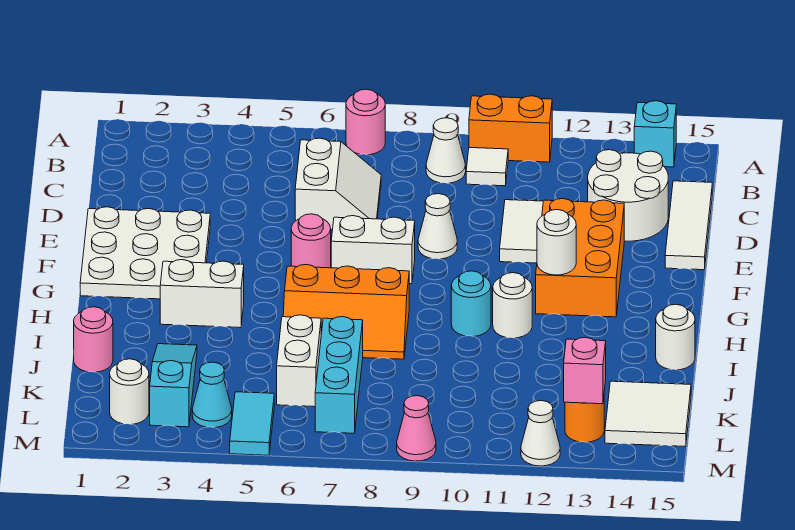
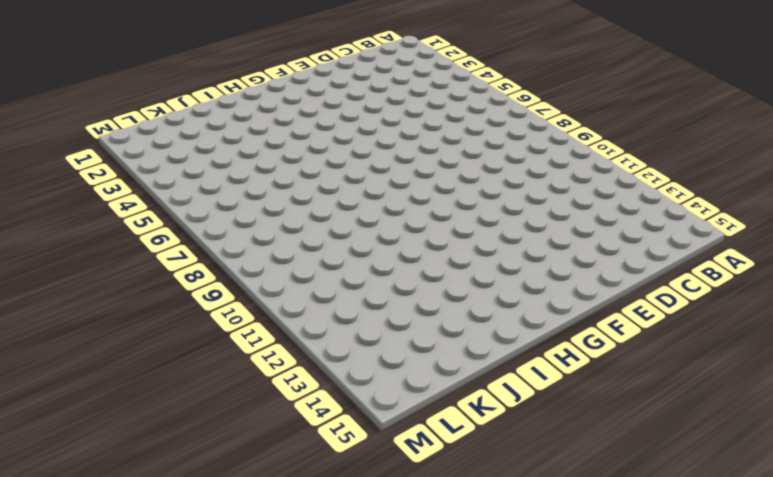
none -> pink round brick A7 level 1
none -> orange brick A10:A11 level 1
none -> cyan brick A14 level 1
none -> white cone B9 level 1

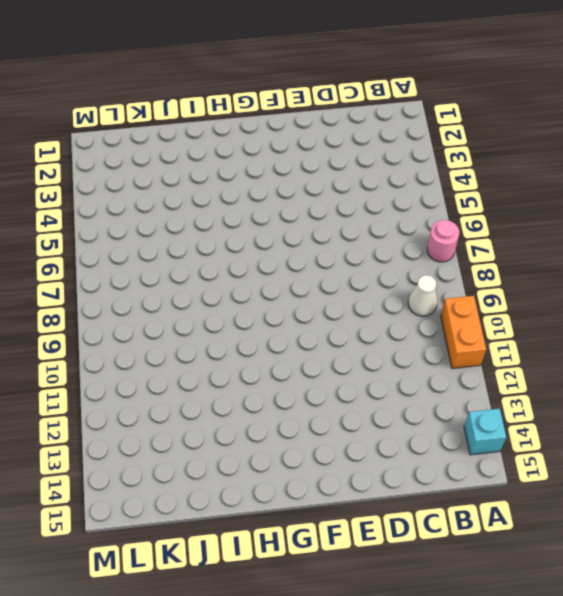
none -> white tile B10 level 1
none -> white slope C6:D7 level 1 top 6
none -> white round brick C13:D14 level 1
none -> white tile C15:E15 level 1

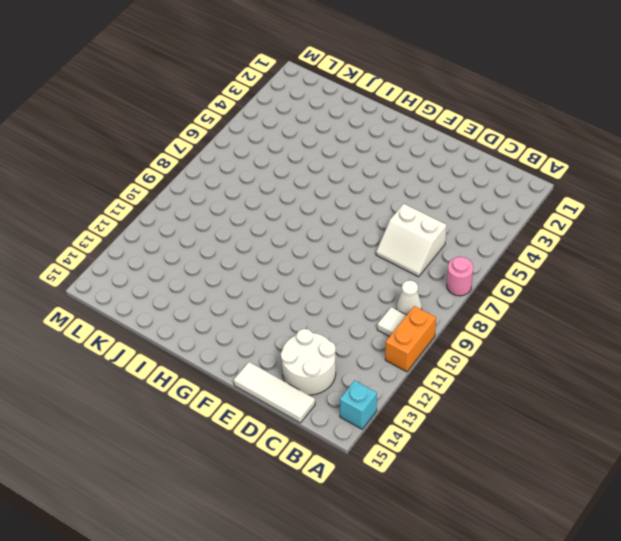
none -> white tile D11:E11 level 1
none -> white plate E1:G3 level 1
none -> white cone E9 level 1
none -> orange brick E12:G13 level 1

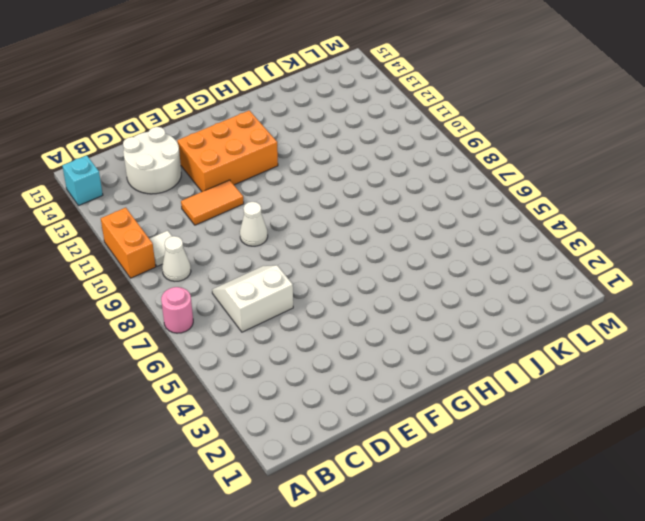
orange tile D11:E11 level 1 -> white tile D11:E11 level 1
none -> white tile C15:E15 level 1
none -> white plate E1:G3 level 1
none -> pink round brick F6 level 1
none -> white brick F7:F8 level 1

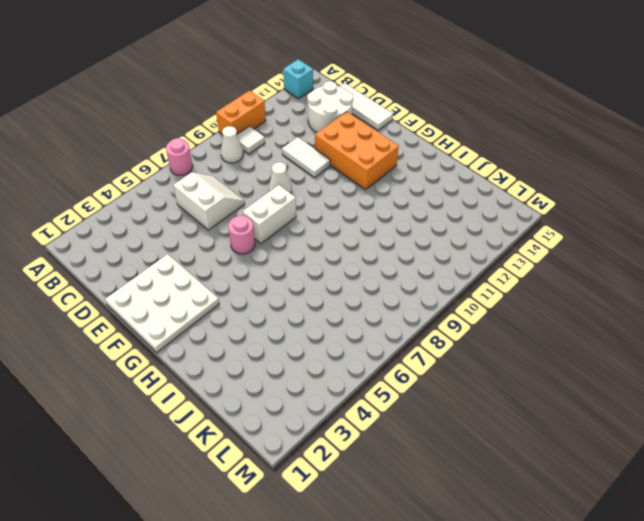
none -> white brick H3:H4 level 1
none -> orange slope H6:I8 level 1 top H
none -> cyan round brick H10 level 1
none -> white round brick H11 level 1

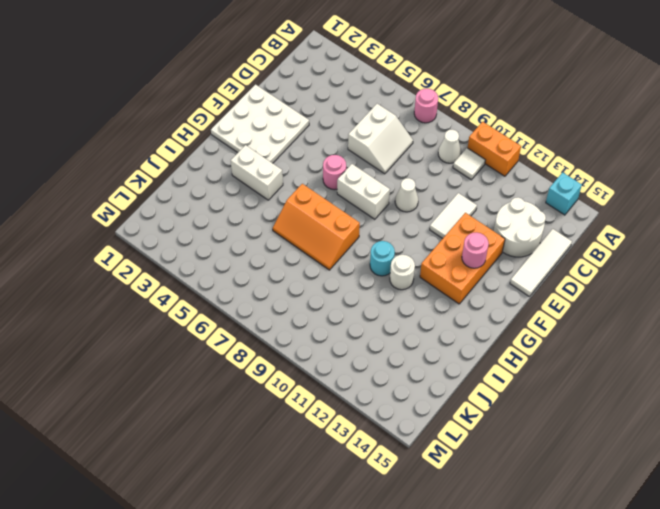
pink round brick F13 level 2 -> pink round brick J1 level 1
none -> white round brick I15 level 1
none -> cyan slope J3:L3 level 1 top L
none -> white brick J6:K6 level 1
none -> cyan brick J7:L7 level 1

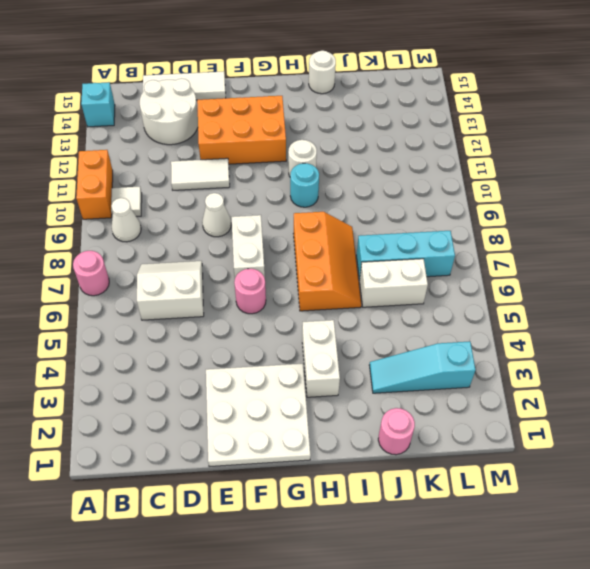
none -> white tile K14:L15 level 1
none -> white round brick L2 level 1
none -> cyan cone L4 level 1
none -> cyan tile L5:M5 level 1

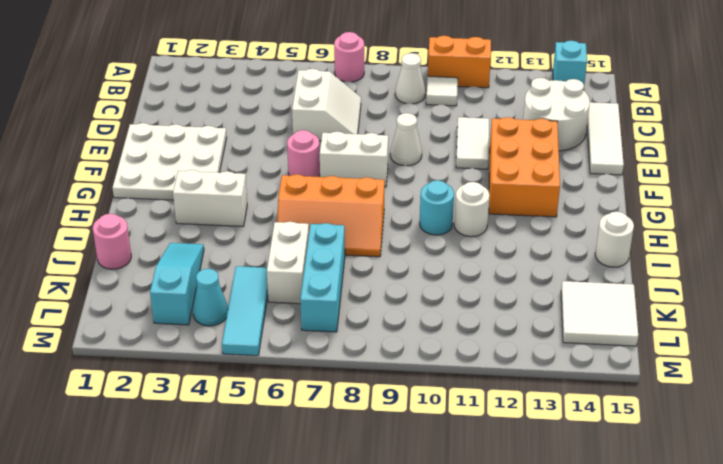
cyan tile K5:M5 level 1 -> cyan tile L5:M5 level 1
none -> white round brick L2 level 1
none -> orange round brick L13 level 1
none -> pink cone M9 level 1
none -> white cone M12 level 1

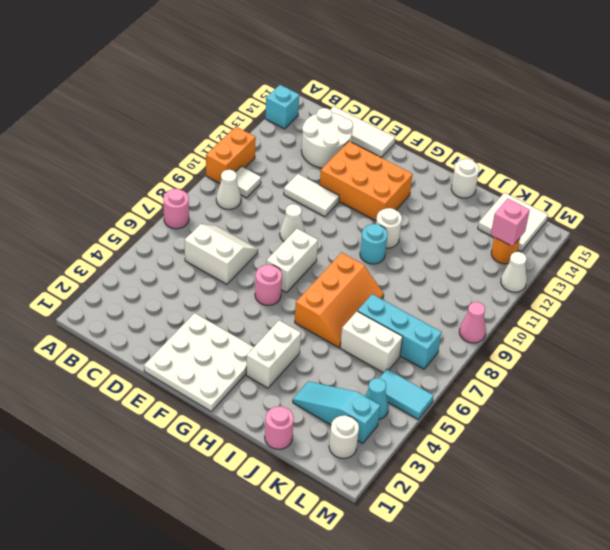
none -> white round brick G12 level 2

